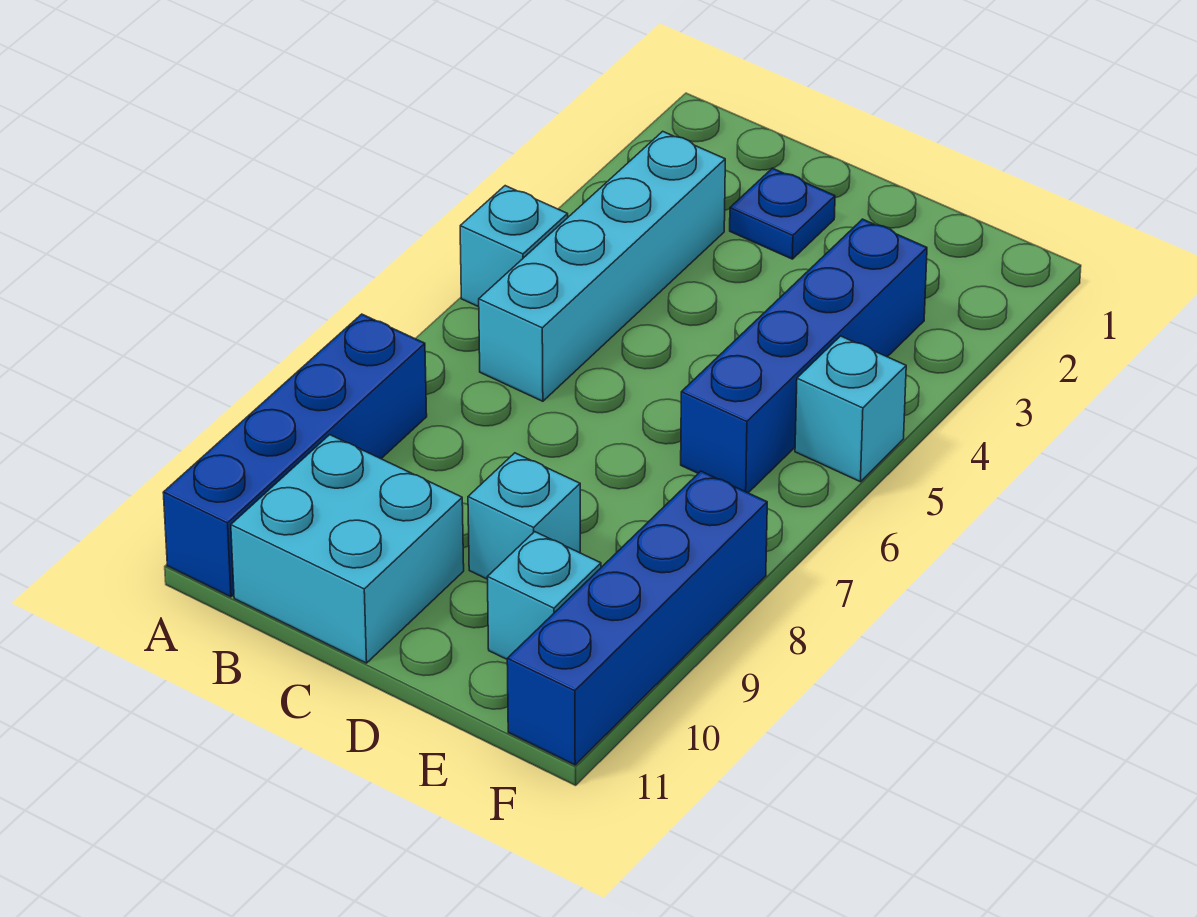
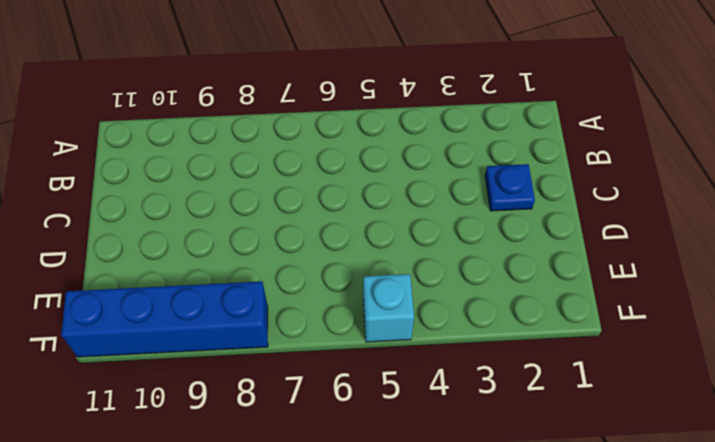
none -> cyan brick A5 level 1
none -> blue brick A8:A11 level 1

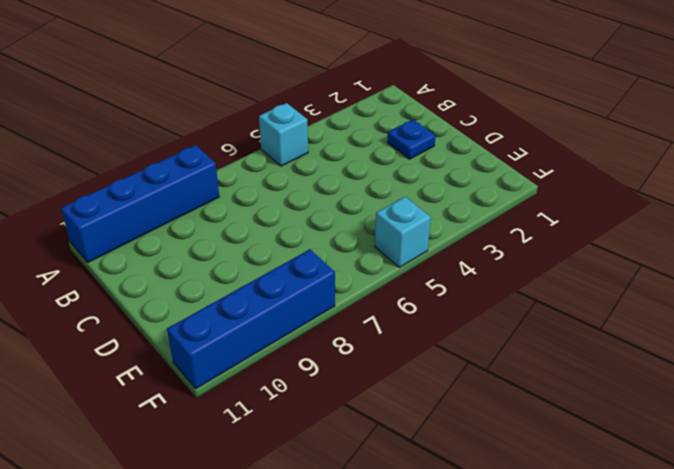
none -> cyan brick B3:B6 level 1
none -> cyan brick B10:C11 level 1

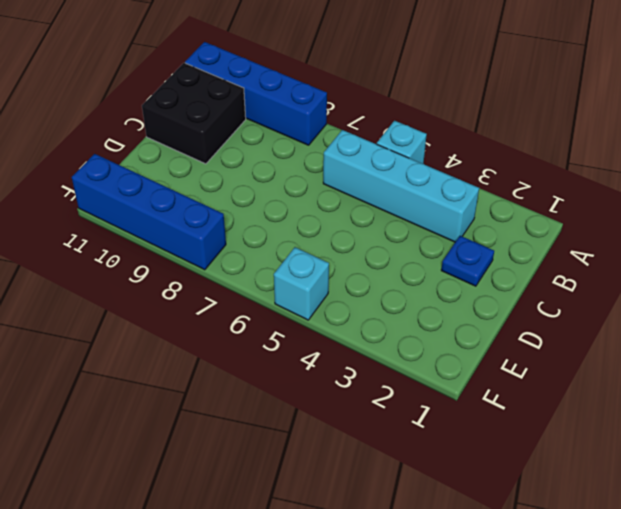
black brick B10:C11 level 1 -> cyan brick B10:C11 level 1
none -> cyan brick D9 level 1
none -> blue brick E3:E6 level 1

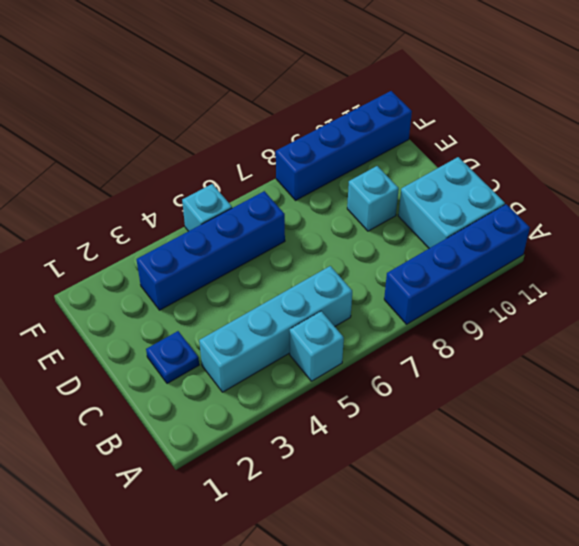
none -> cyan brick E10 level 1

